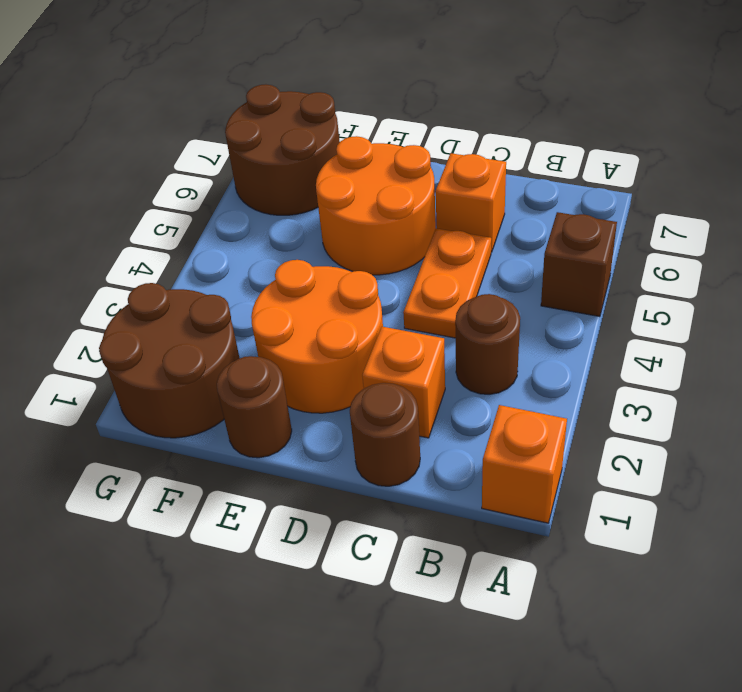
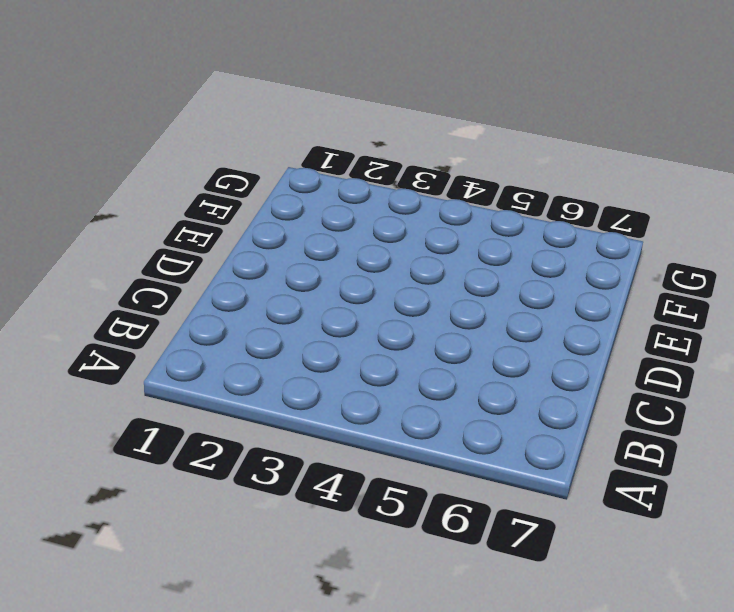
none -> orange brick A1 level 1
none -> brown brick A5 level 1
none -> brown round brick B3 level 1

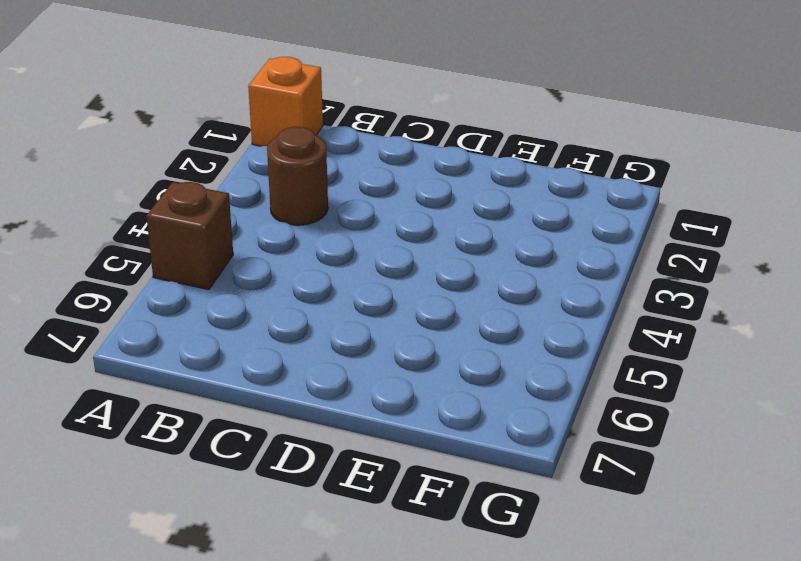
none -> brown round brick C1 level 1
none -> orange brick C2 level 1
none -> orange plate C4:C5 level 1

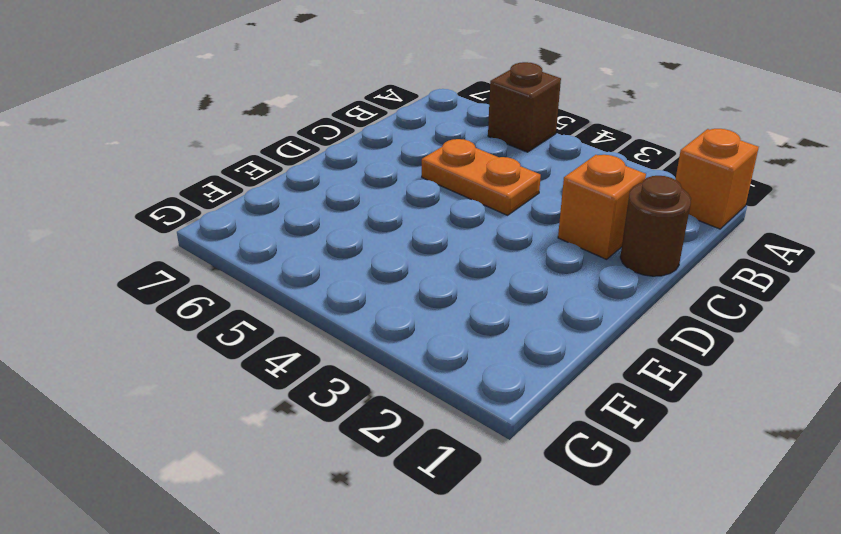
none -> brown round brick B3 level 1
none -> orange brick C6 level 1
none -> orange round brick D2:E3 level 1

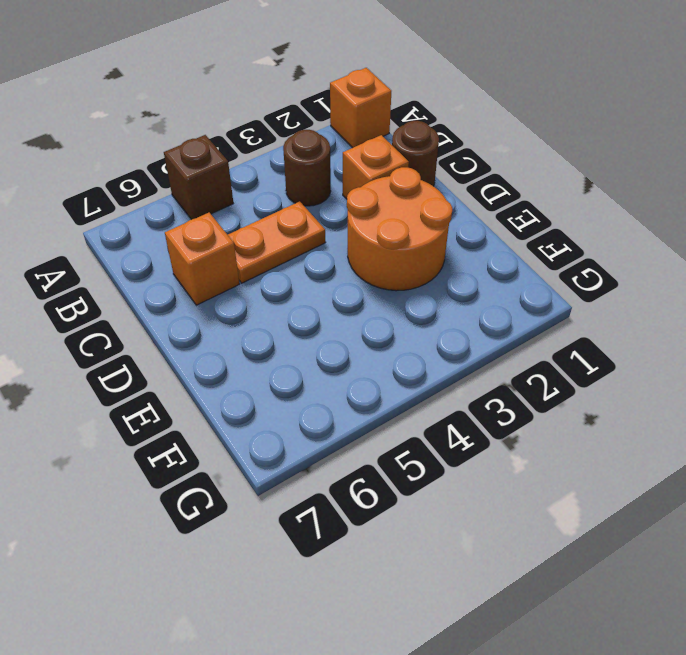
none -> orange round brick D5:E6 level 1
none -> brown round brick E1 level 1
none -> brown round brick F1:G2 level 1

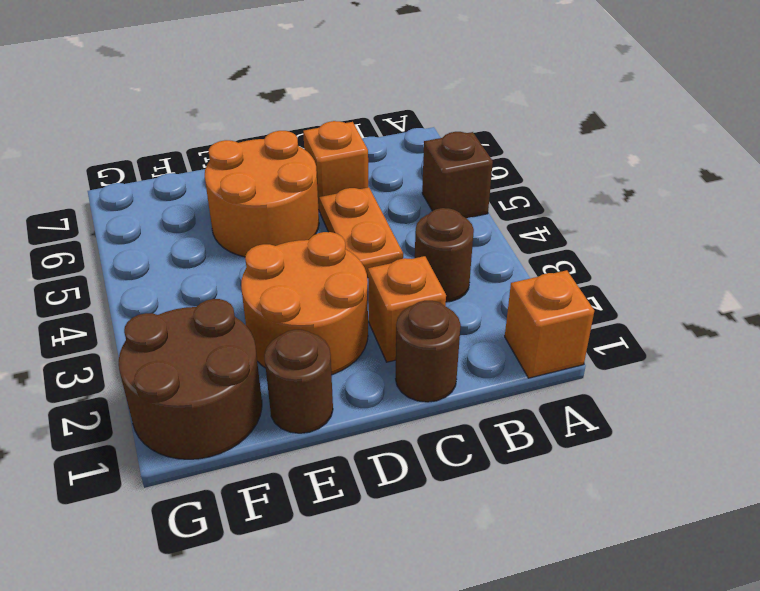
none -> brown round brick F6:G7 level 1

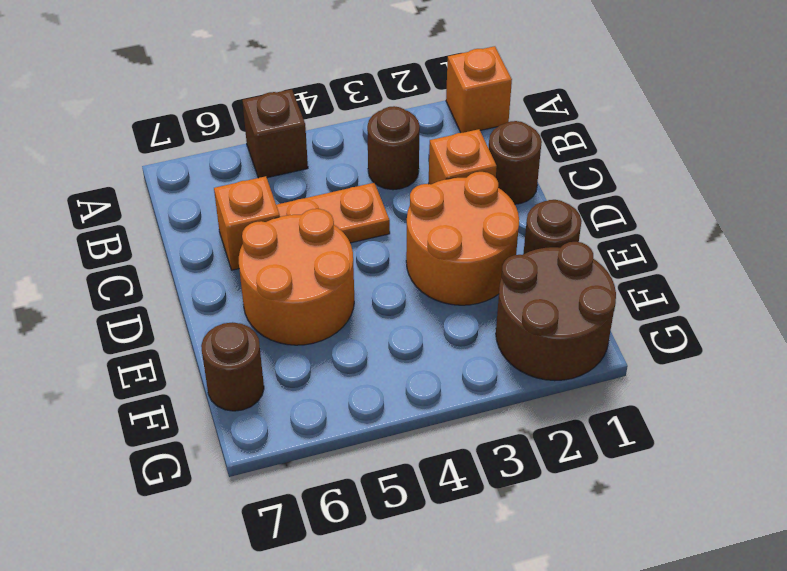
brown round brick F7 level 1 -> brown round brick F6:G7 level 1

